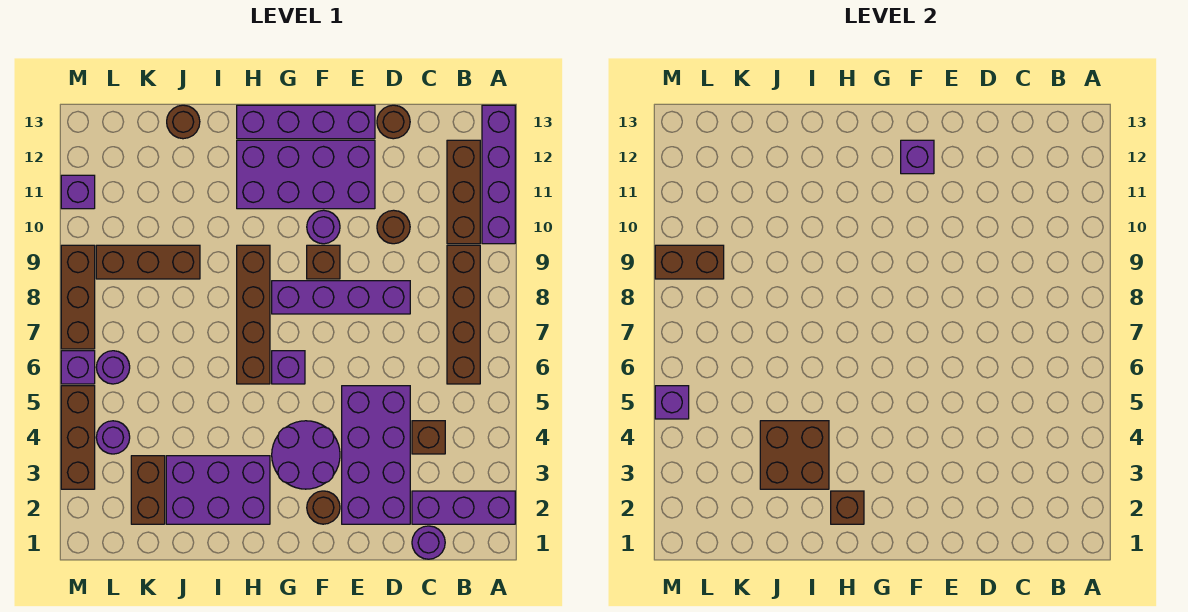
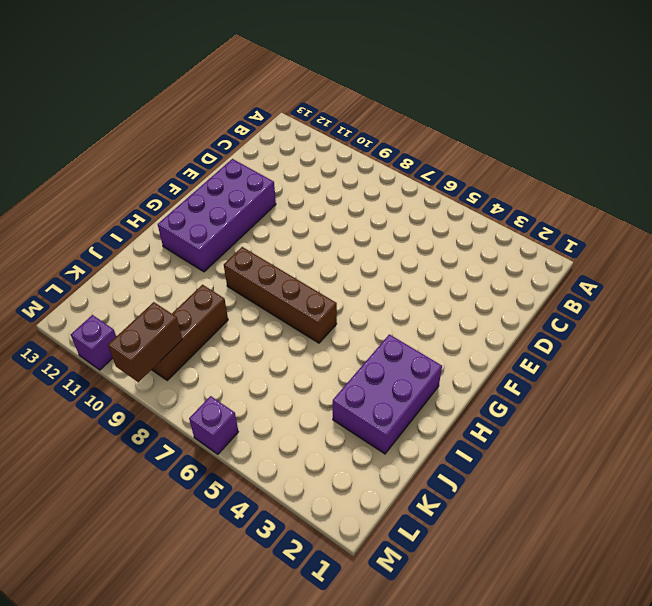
none -> purple brick A2:C2 level 1
none -> purple brick A10:A13 level 1
none -> brown brick B6:B9 level 1
none -> brown brick B10:B12 level 1

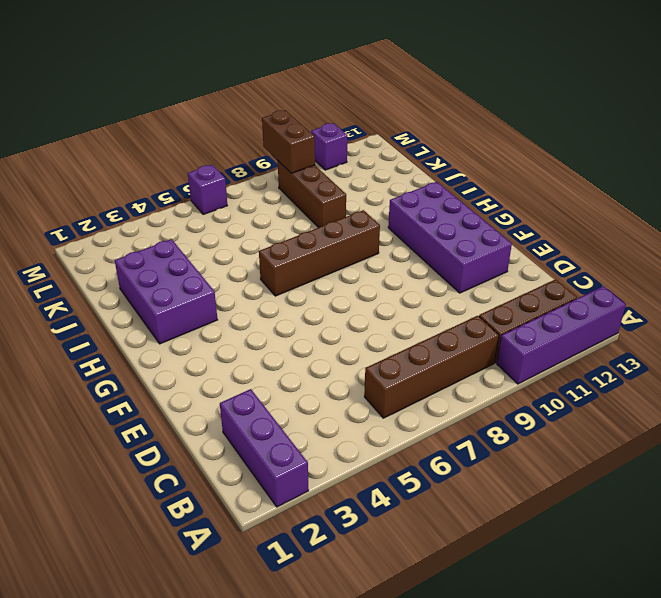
none -> purple round brick C1 level 1
none -> brown brick C4 level 1
none -> purple brick D2:E5 level 1
none -> purple brick D8:G8 level 1

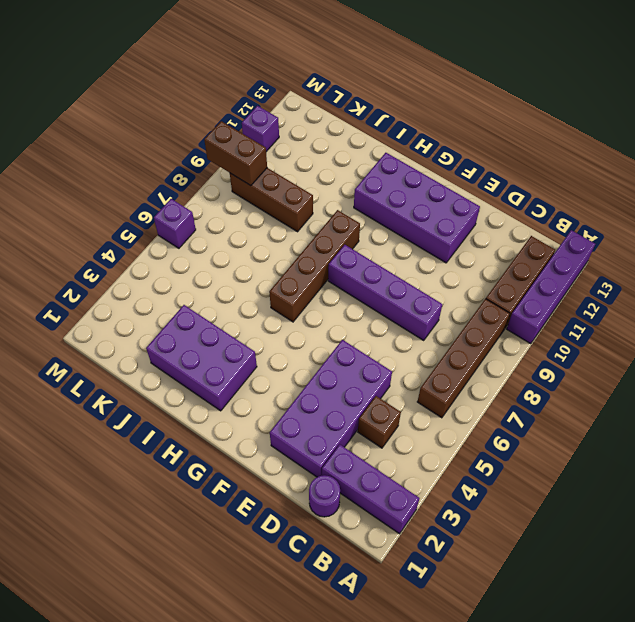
none -> brown round brick D10 level 1
none -> brown round brick D13 level 1
none -> purple brick E13:H13 level 1
none -> brown round brick F2 level 1

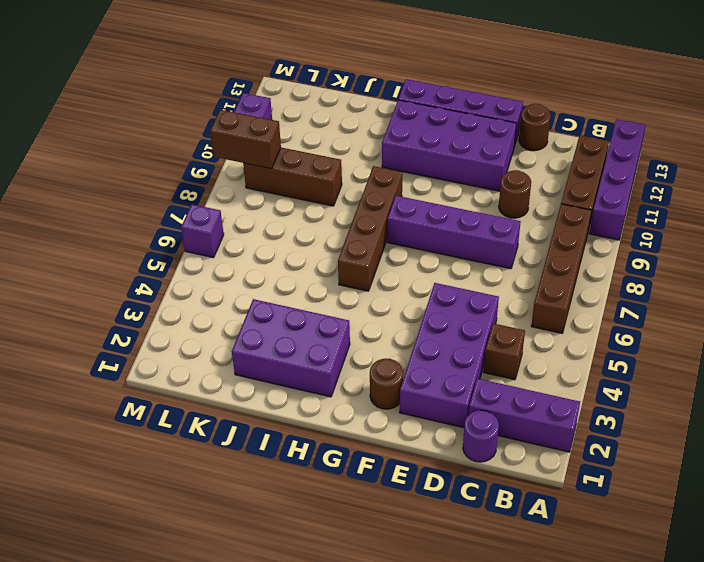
none -> purple round brick F3:G4 level 1
none -> brown brick F9 level 1
none -> purple round brick F10 level 1
none -> purple brick G6 level 1

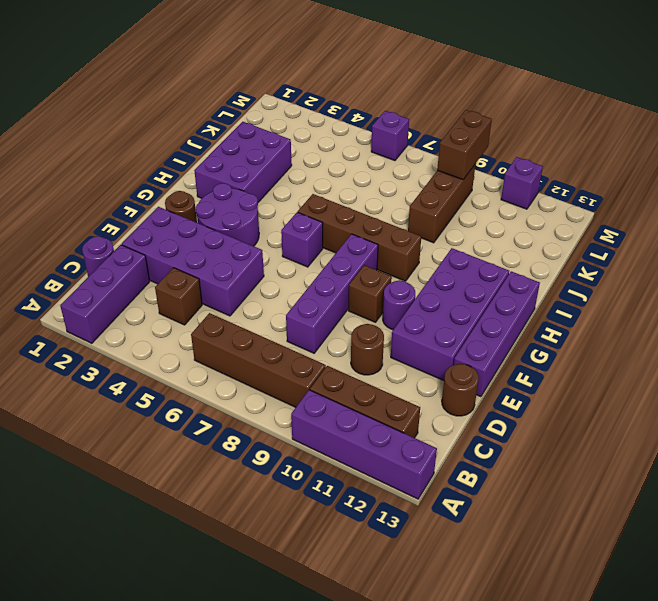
none -> brown round brick J13 level 1
none -> brown brick K2:K3 level 1
none -> purple round brick L4 level 1
none -> purple round brick L6 level 1

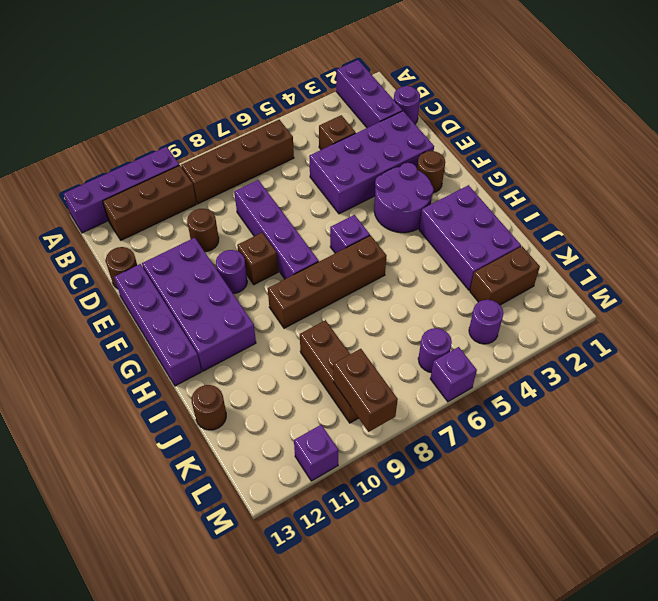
none -> brown brick M3:M5 level 1
none -> brown brick M7:M9 level 1
none -> purple brick F12 level 2
none -> brown brick H2 level 2

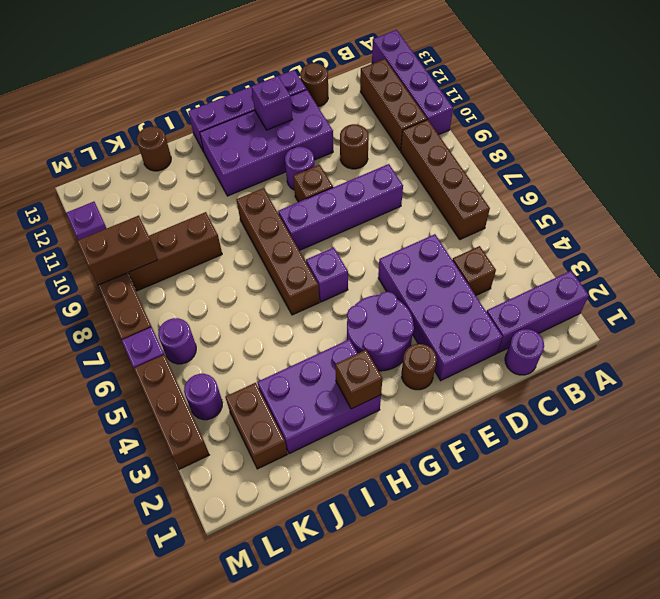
none -> brown brick I3:J4 level 2
none -> purple brick M5 level 2

